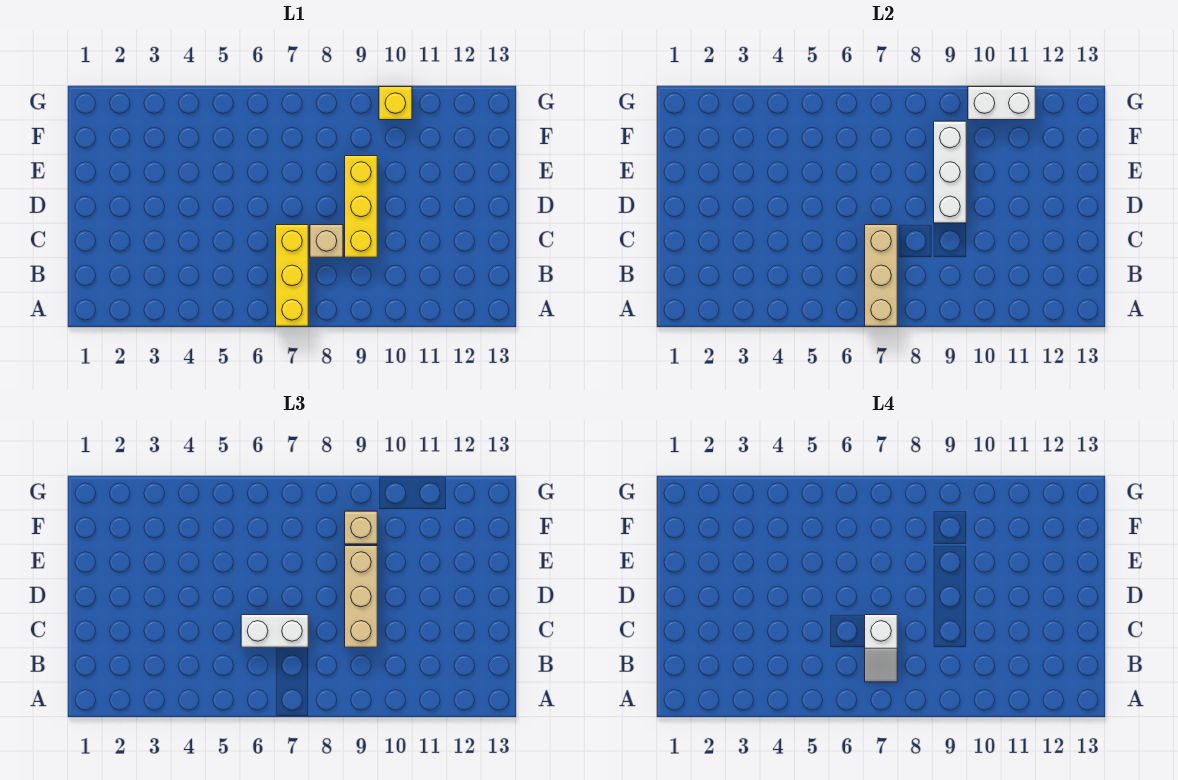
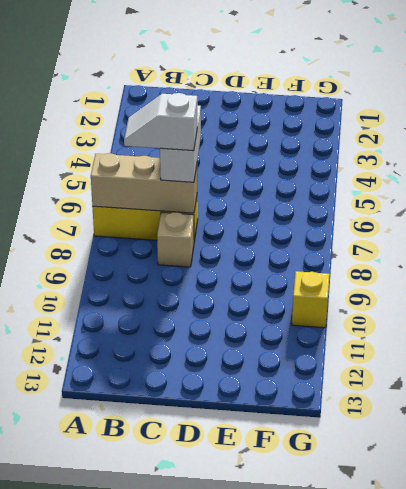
none -> yellow brick C9:E9 level 1
none -> white brick D9:F9 level 2

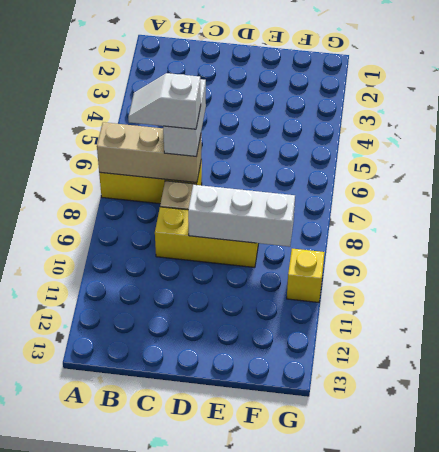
none -> white brick G10:G11 level 2
none -> tan brick C9:E9 level 3

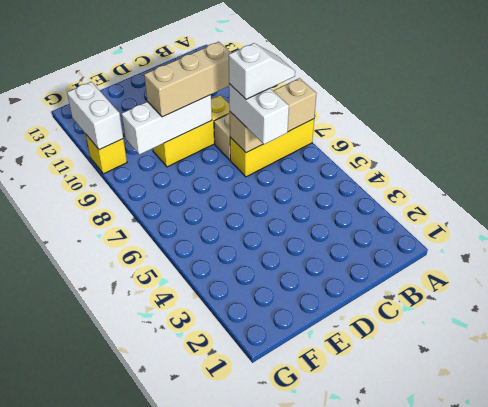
none -> tan brick F9 level 3

